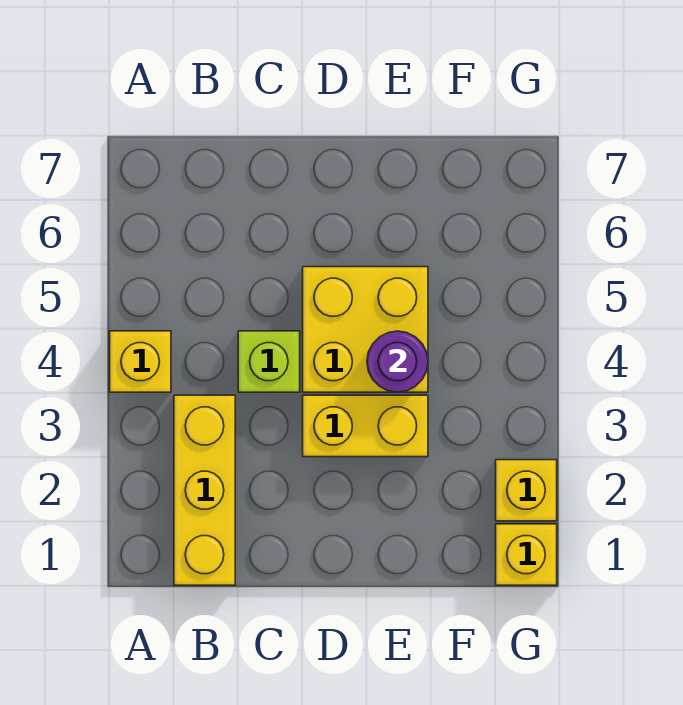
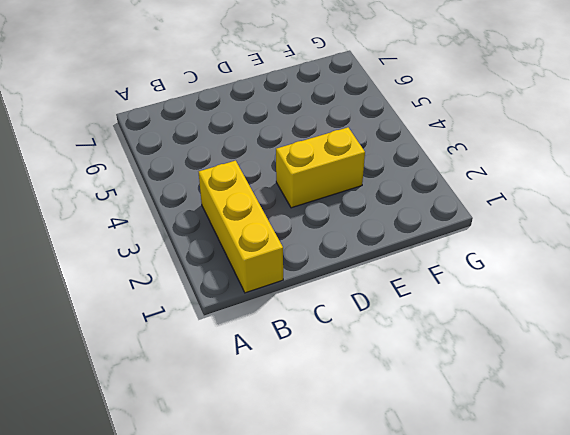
none -> yellow brick A4 level 1
none -> lime brick C4 level 1

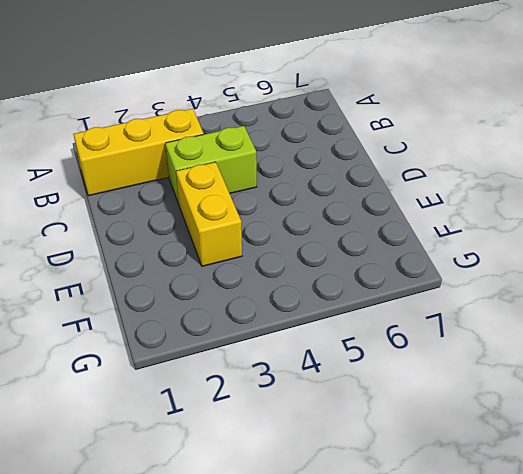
lime brick C3:C4 level 1 -> lime brick C4 level 1
none -> yellow brick A4 level 1
none -> yellow brick D4:E5 level 1

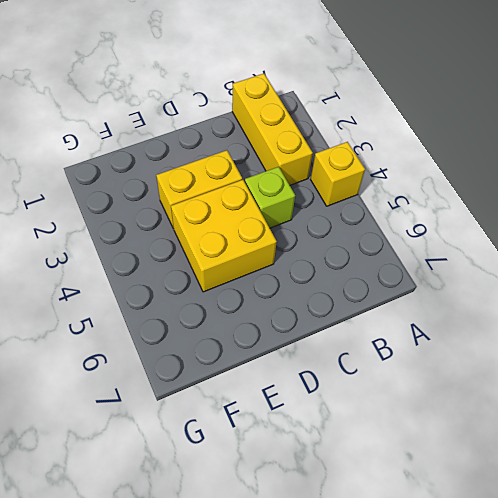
none -> yellow brick G1 level 1
none -> yellow brick G2 level 1

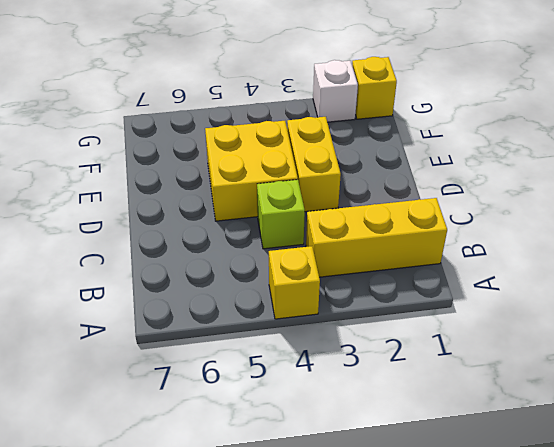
white brick G2 level 1 -> yellow brick G2 level 1
none -> purple round brick E4 level 2

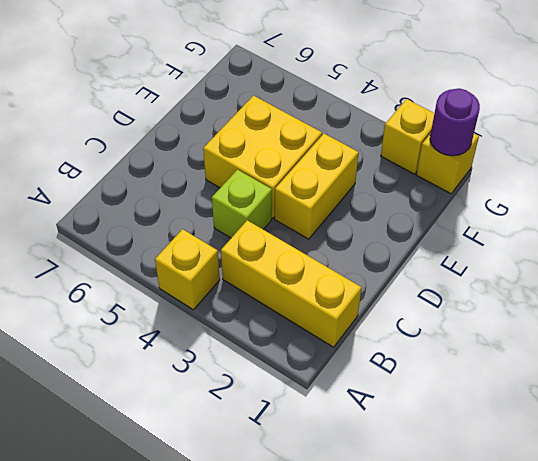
purple round brick G1 level 2 -> purple round brick E4 level 2

